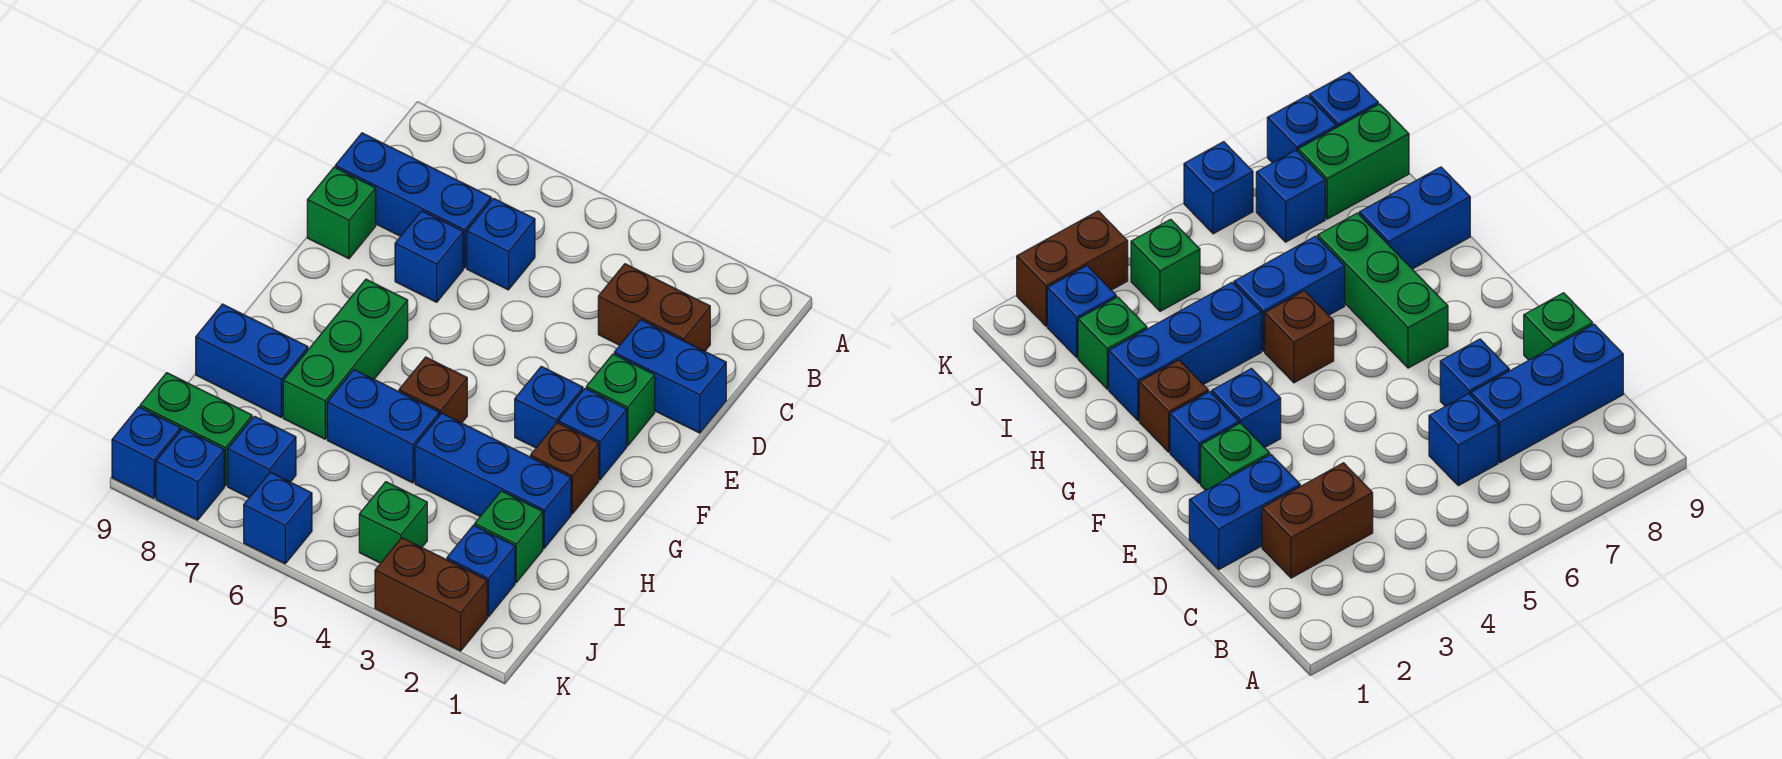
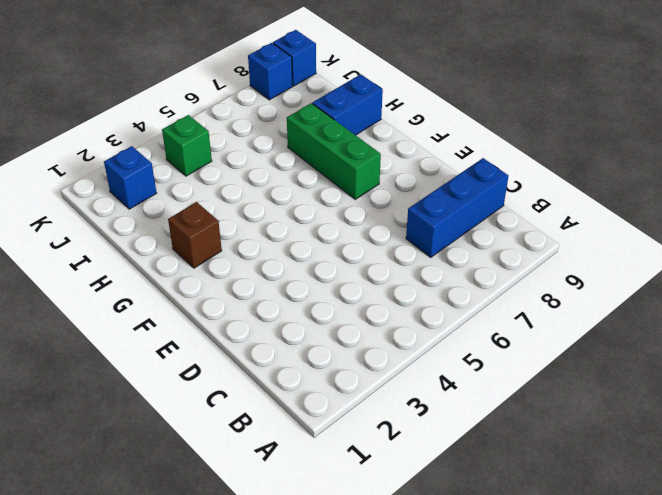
none -> brown brick C2:C3 level 1
none -> blue brick C6 level 1
none -> blue brick D1:D2 level 1

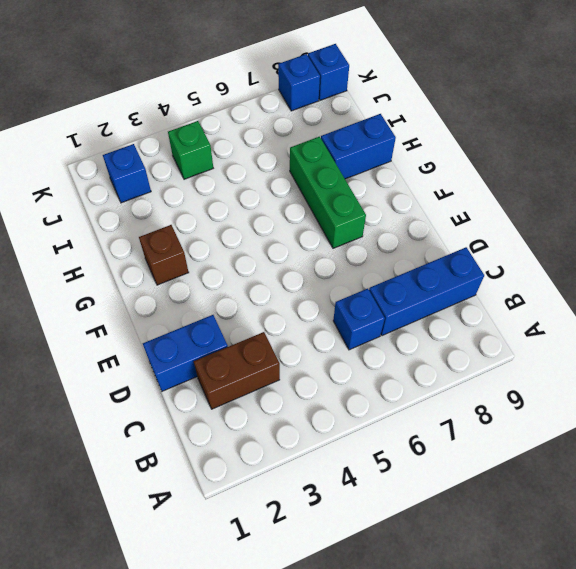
none -> blue brick D7 level 1
none -> green brick D9 level 1
none -> green brick E2 level 1

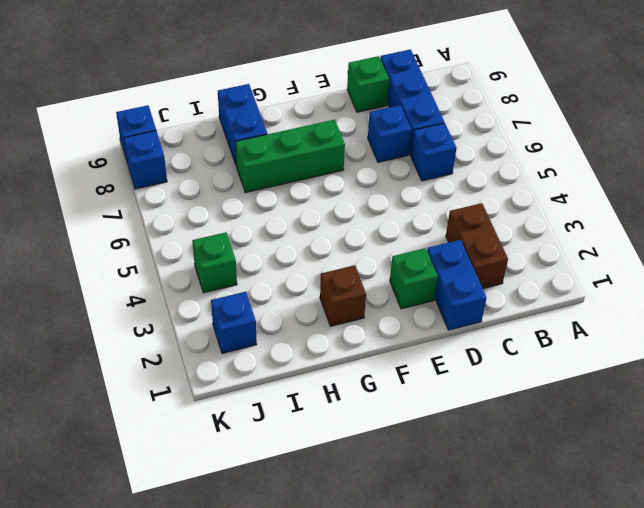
none -> blue brick F2 level 1
none -> blue brick F3 level 1
none -> brown brick G5 level 1

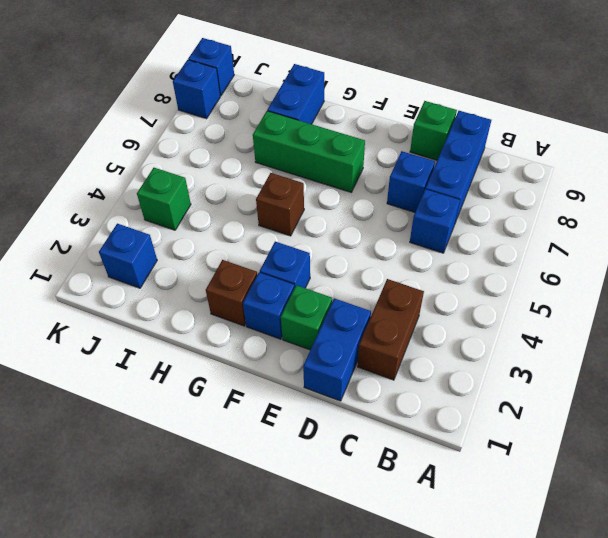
none -> blue brick H2:H4 level 1
none -> blue brick H5:H6 level 1
none -> green brick I2 level 1

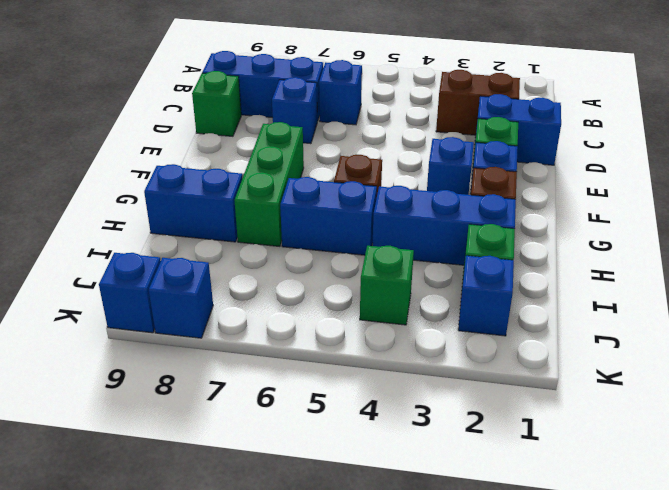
none -> blue brick J7 level 1
none -> green brick J8:J9 level 1
none -> brown brick K2:K3 level 1

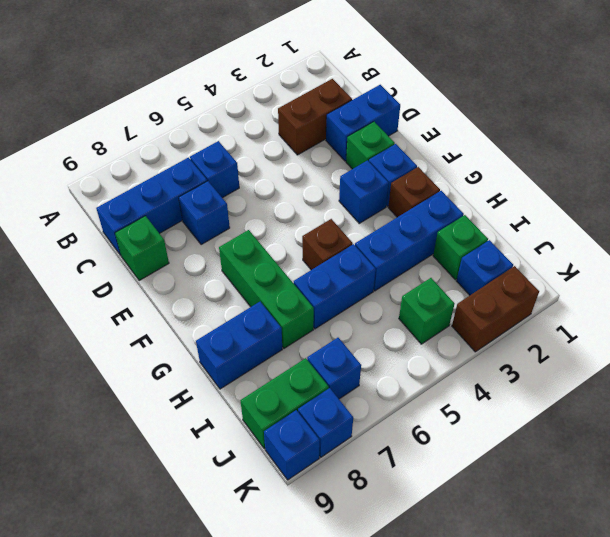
none -> blue brick K6 level 1

